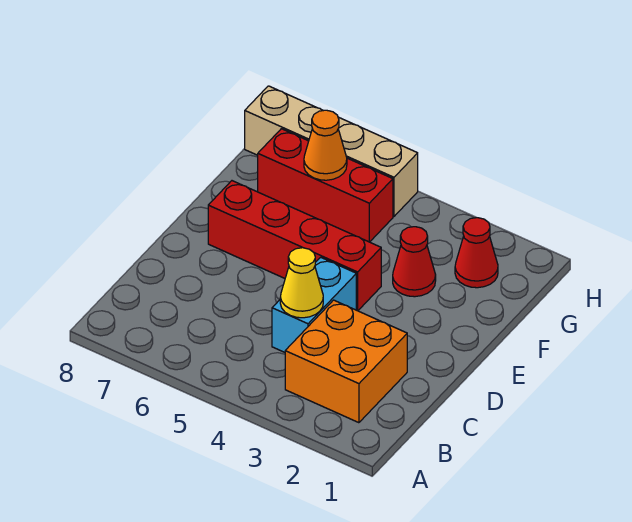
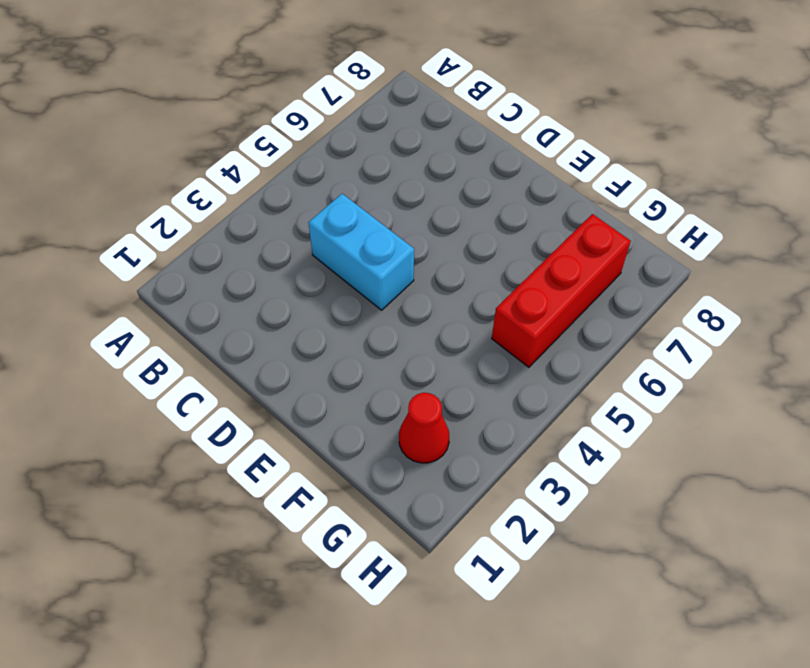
none -> orange brick B2:C3 level 1
none -> red brick E4:E7 level 1

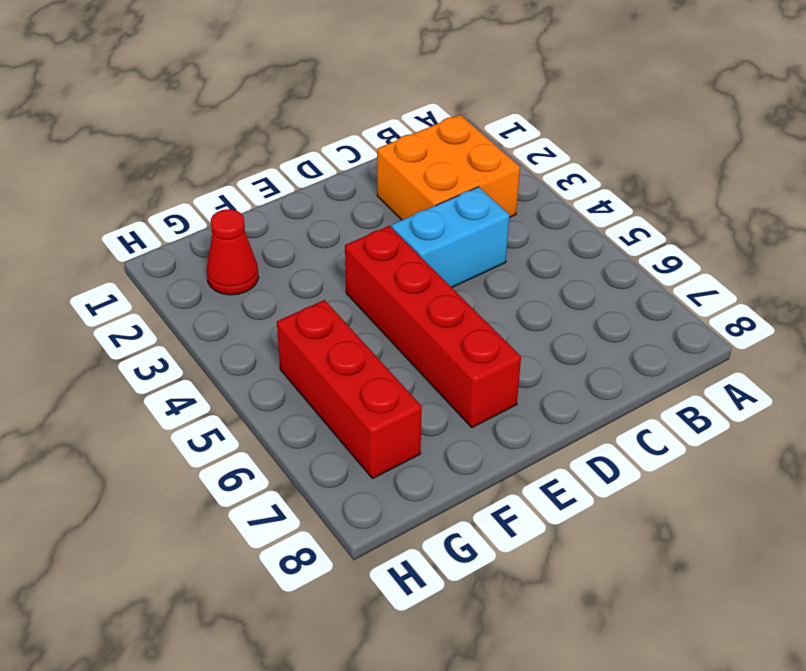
none -> red cone F3 level 1
none -> tan brick H5:H8 level 1

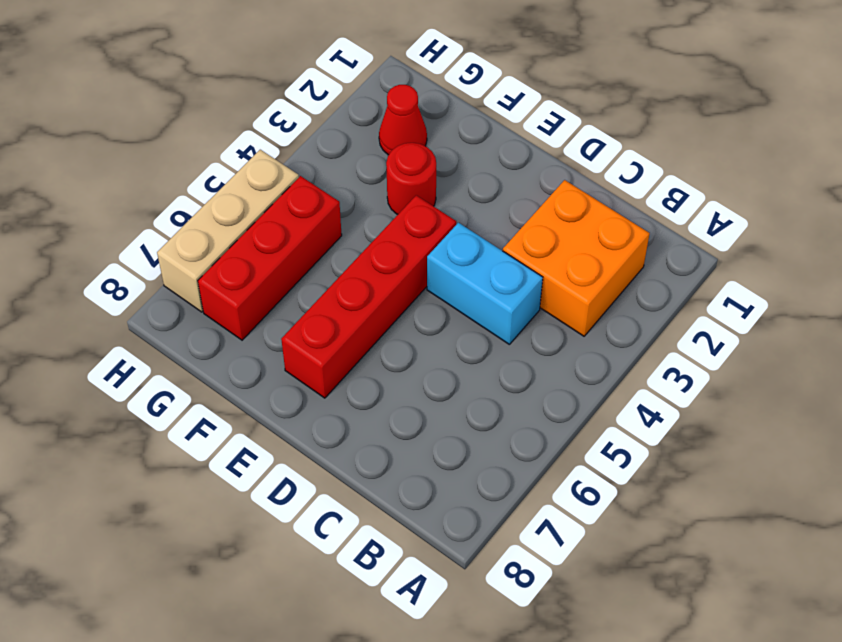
red round brick F3 level 1 -> red cone F3 level 1
tan brick H5:H7 level 1 -> tan brick H5:H8 level 1
none -> yellow cone C4 level 2
none -> orange cone G6 level 2

